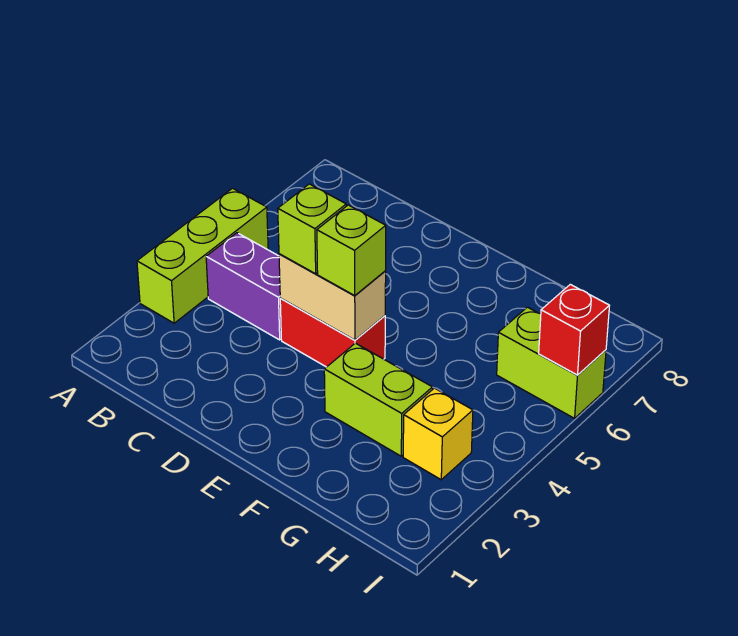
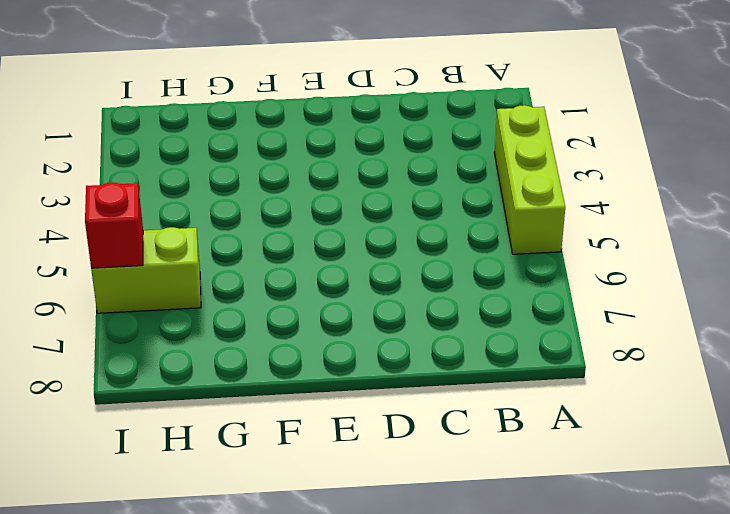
none -> purple brick B4:C4 level 1
none -> red brick D4:E4 level 1

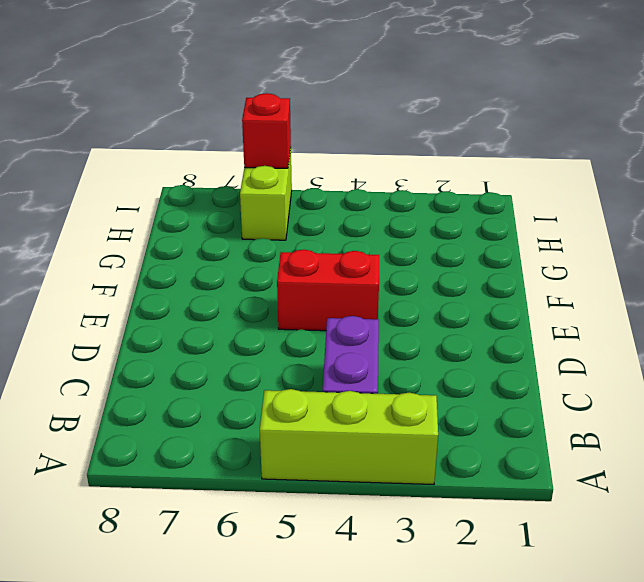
red brick E4:E5 level 1 -> red brick D4:E4 level 1
none -> lime brick F3:G3 level 1
none -> yellow brick H3 level 1

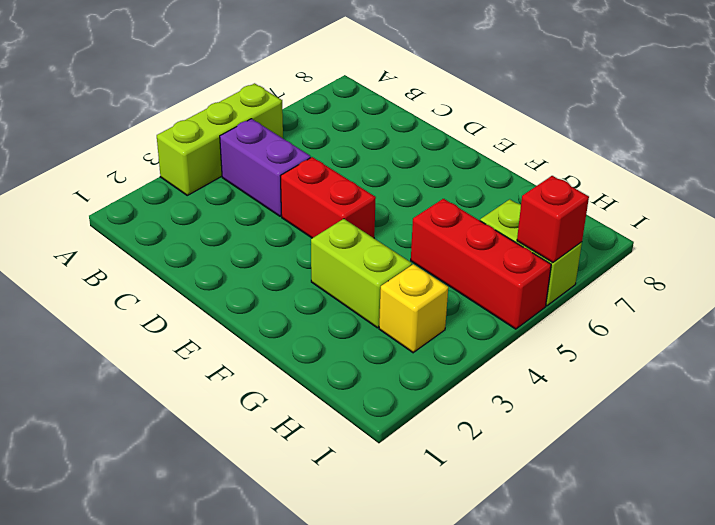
red brick G5:I5 level 1 -> none
none -> tan brick D4:E4 level 2
none -> lime brick D4 level 3

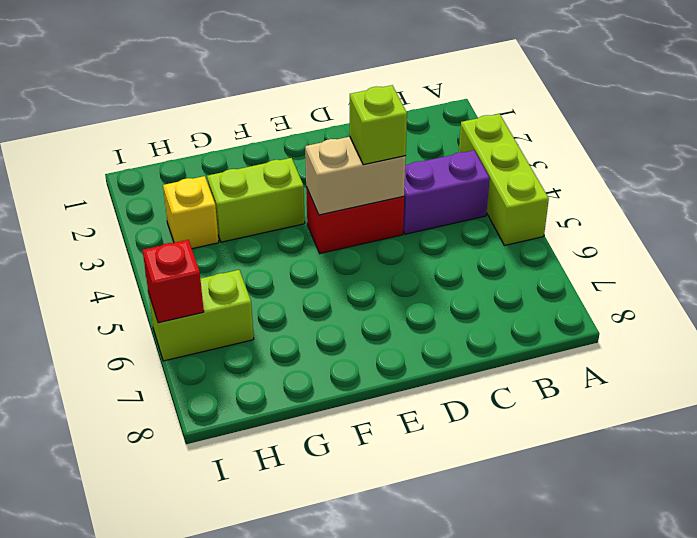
none -> lime brick E4 level 3

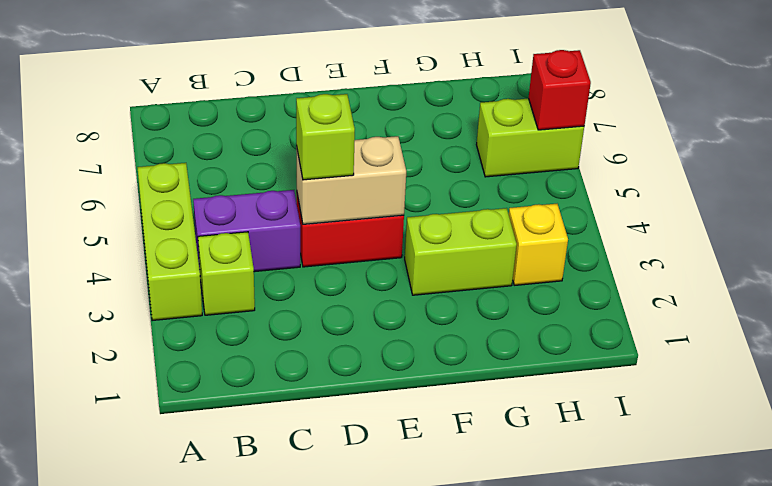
lime brick B3 level 1 -> lime brick E4 level 3

